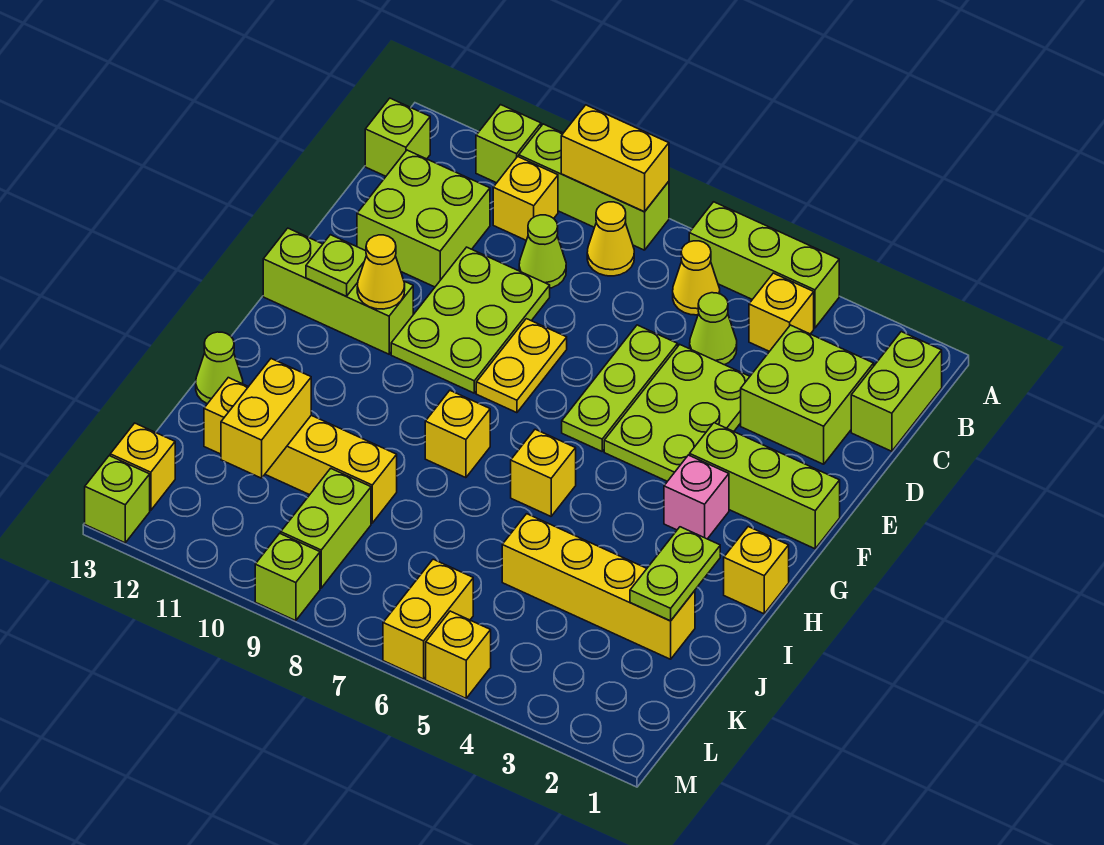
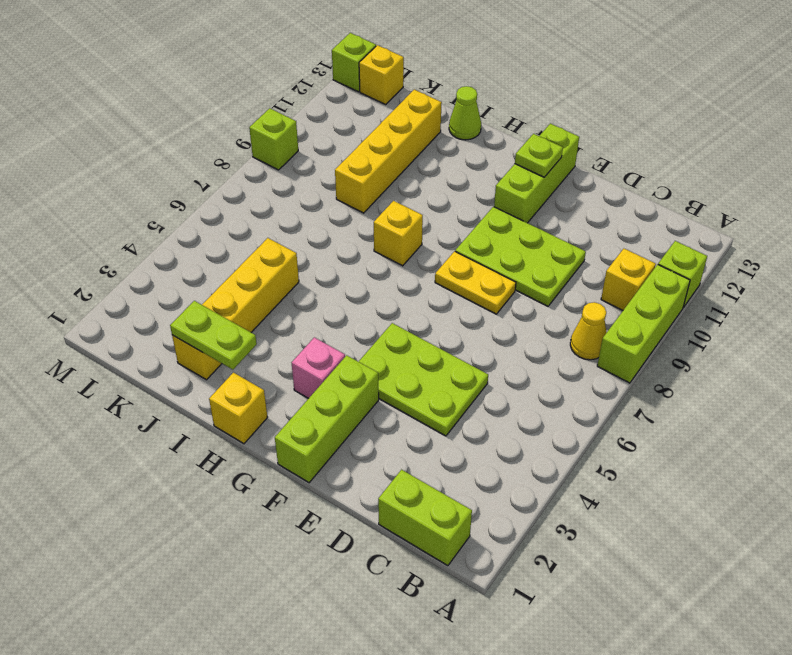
none -> lime brick A4:A6 level 1
none -> yellow brick B4 level 1
none -> yellow cone B6 level 1
none -> lime brick B13 level 1

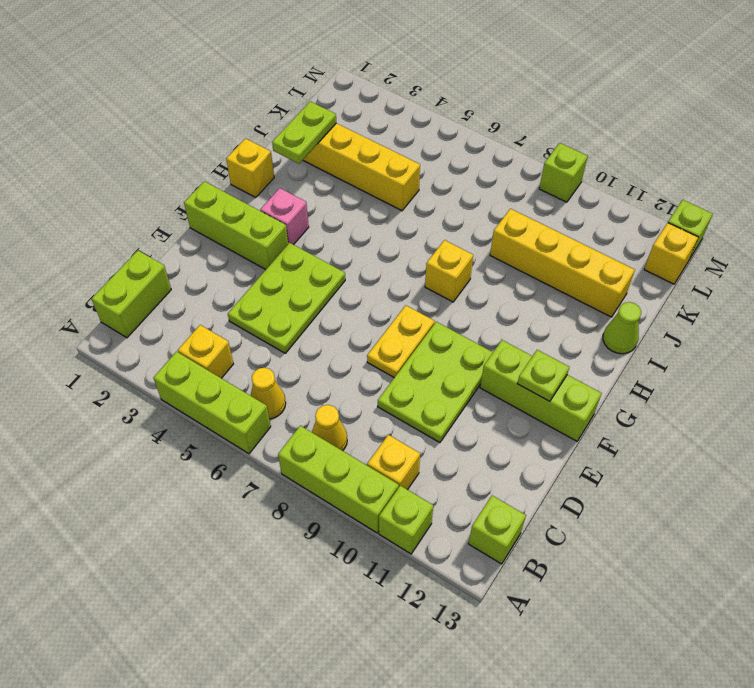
none -> lime brick C2:D3 level 1
none -> lime cone C5 level 1
none -> lime cone C9 level 1
none -> lime brick C11:D12 level 1

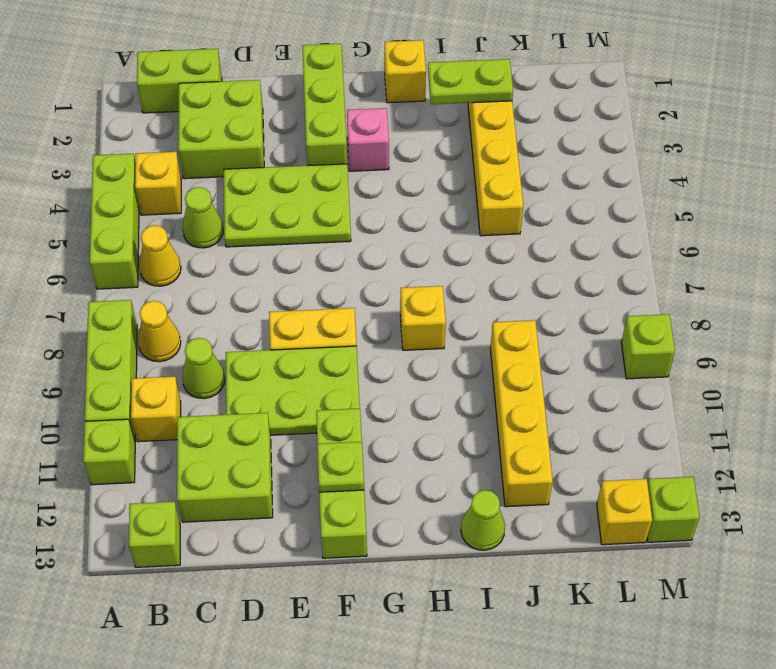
none -> lime plate D6:F6 level 1
none -> yellow brick H6 level 1
none -> lime brick K9:L9 level 1
none -> yellow brick L6:M6 level 1

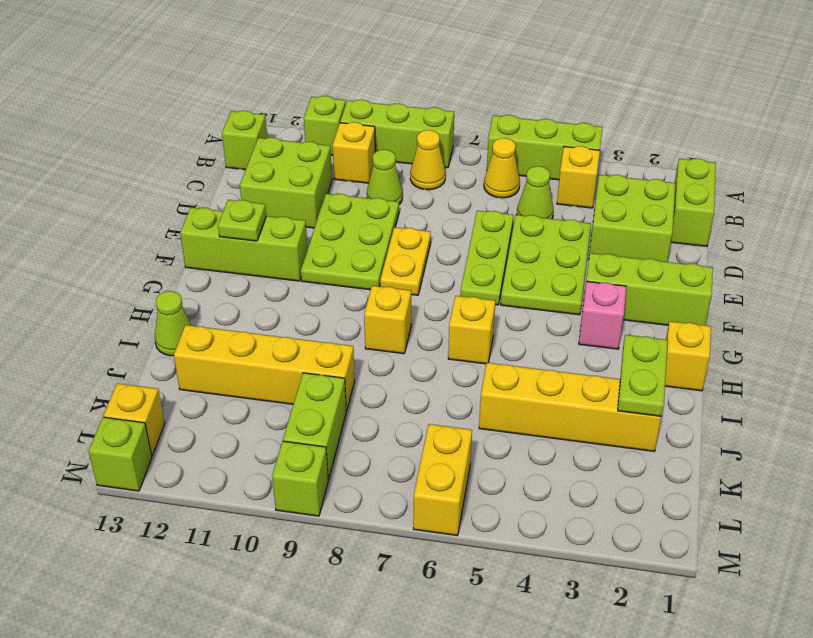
none -> yellow brick M5 level 1
none -> yellow brick A8:A9 level 2
none -> yellow cone F11 level 2
none -> yellow brick J11:K11 level 2

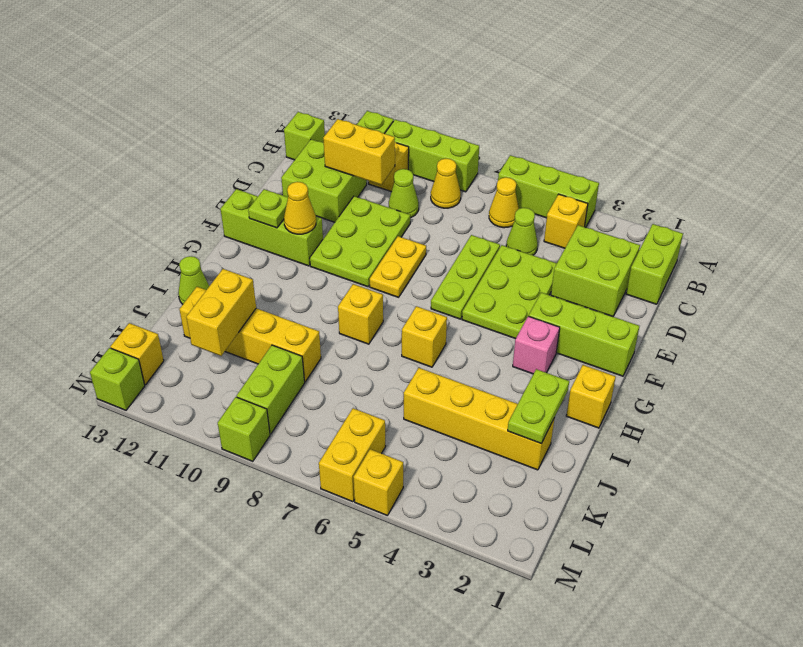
yellow brick C10:C11 level 2 -> yellow brick A8:A9 level 2

